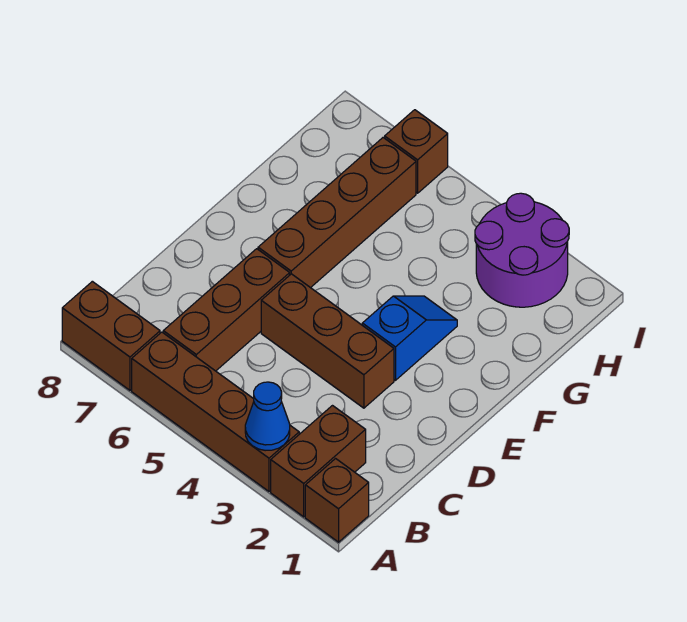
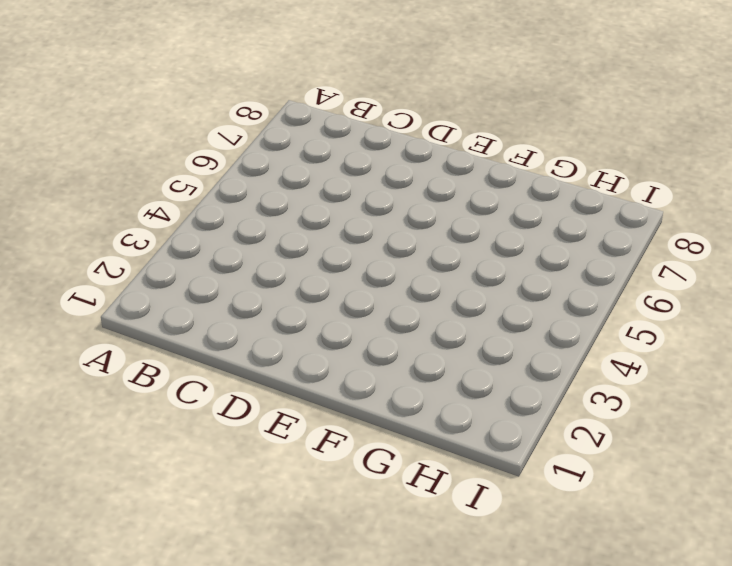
none -> brown brick A1 level 1
none -> brown brick A2:B2 level 1

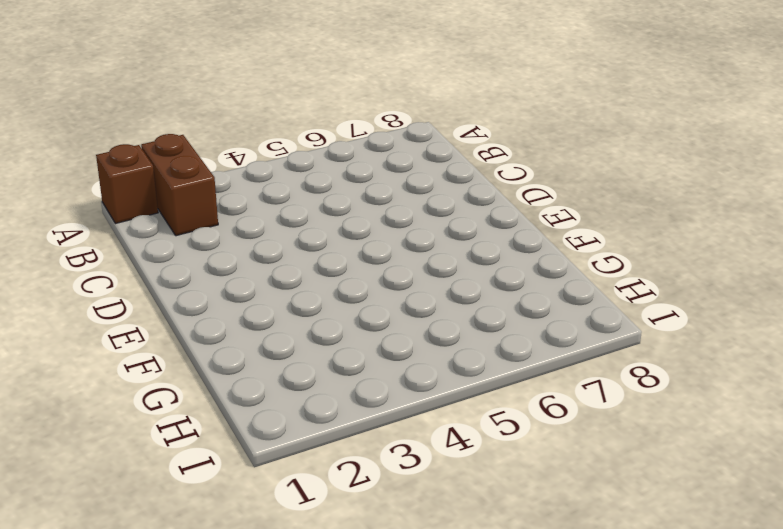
none -> brown brick A3:A6 level 1
none -> brown brick A7:A8 level 1

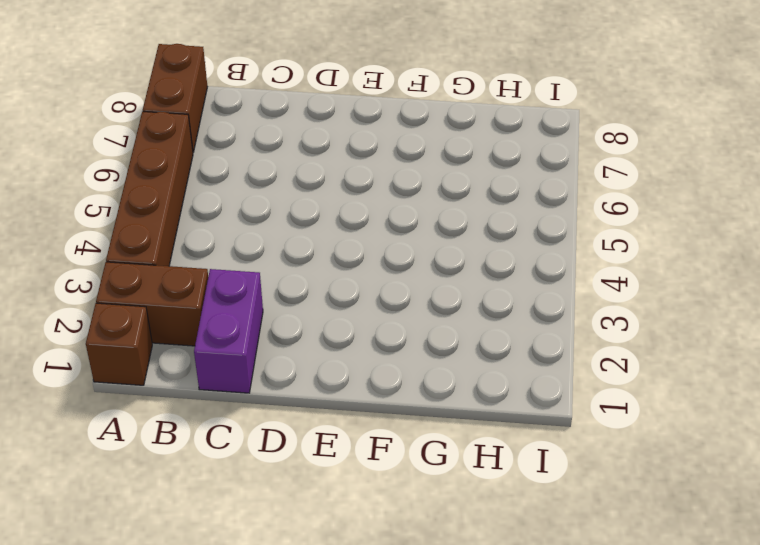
purple brick C1:C2 level 1 -> none
none -> brown brick B6:D6 level 1
none -> brown brick D3:D5 level 1

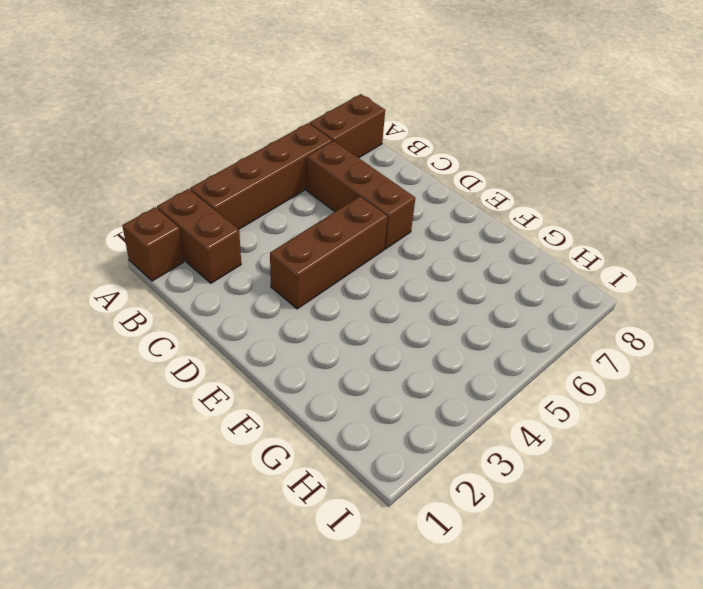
none -> blue slope E3:F3 level 1 top E
none -> brown brick E6:H6 level 1

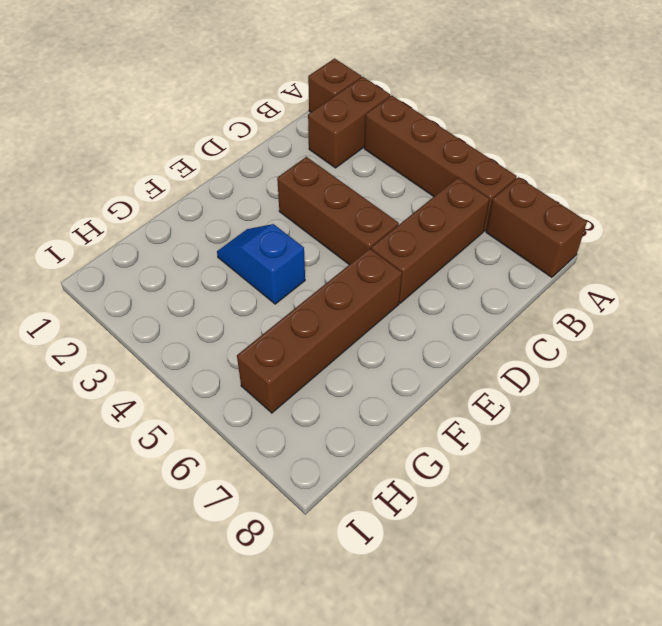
blue slope F3:F4 level 1 top 4 -> blue slope E3:F3 level 1 top E
none -> purple round brick H2:I3 level 1
none -> brown brick I6 level 1

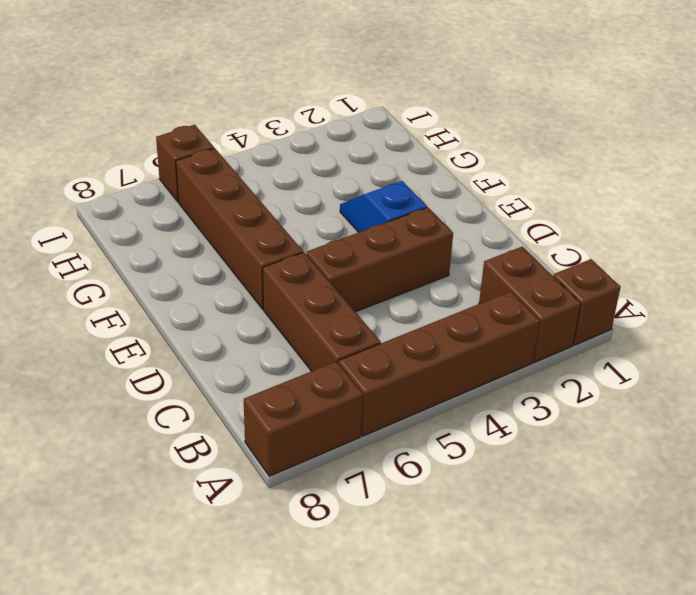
none -> purple round brick H2:I3 level 1
none -> blue cone A3 level 2

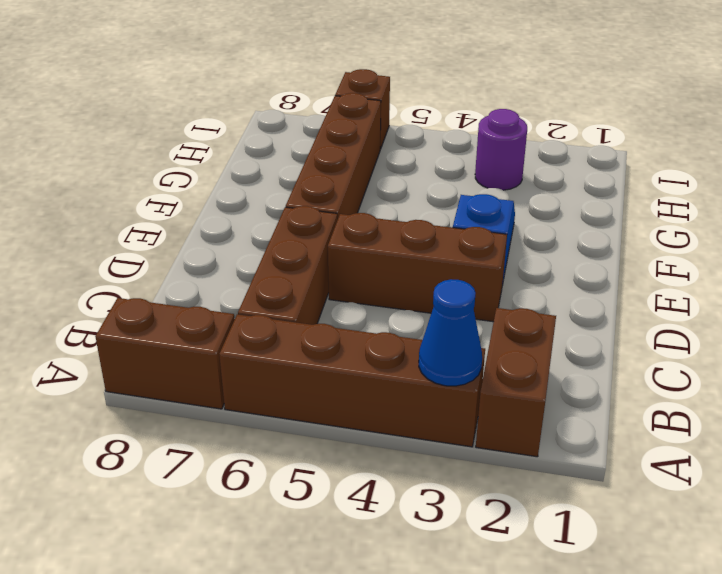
purple round brick H3 level 1 -> purple round brick H2:I3 level 1
none -> brown brick A1 level 1

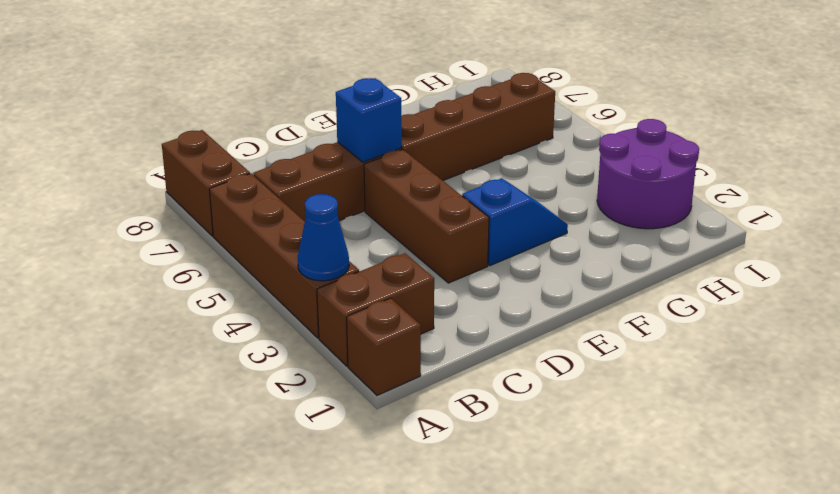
blue brick D6 level 2 -> none
none -> brown brick I6 level 1

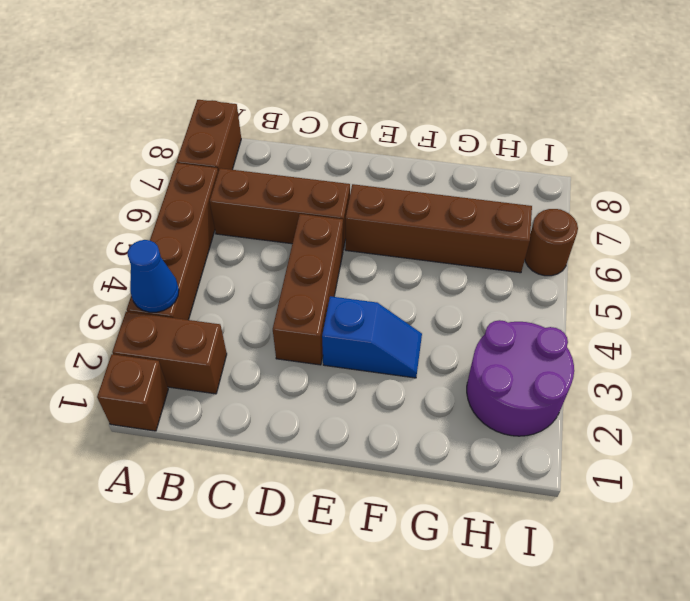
brown round brick I6 level 1 -> brown brick I6 level 1

